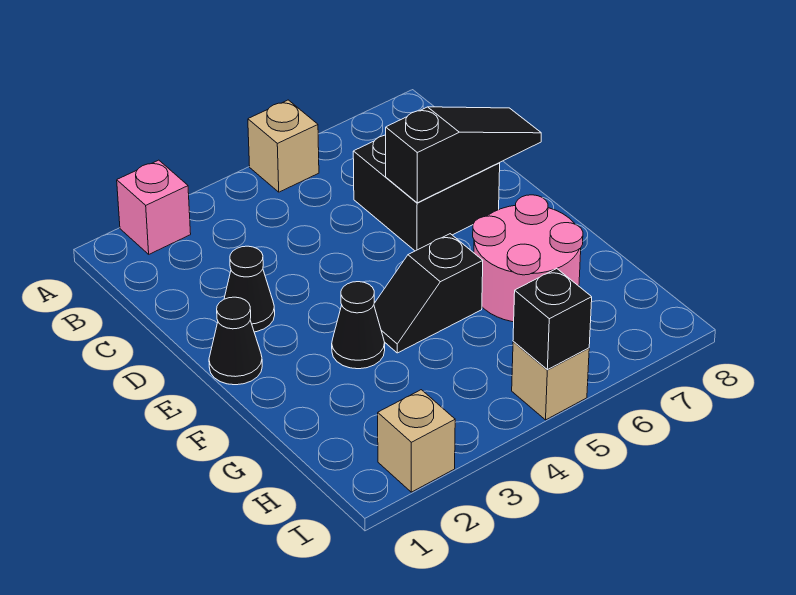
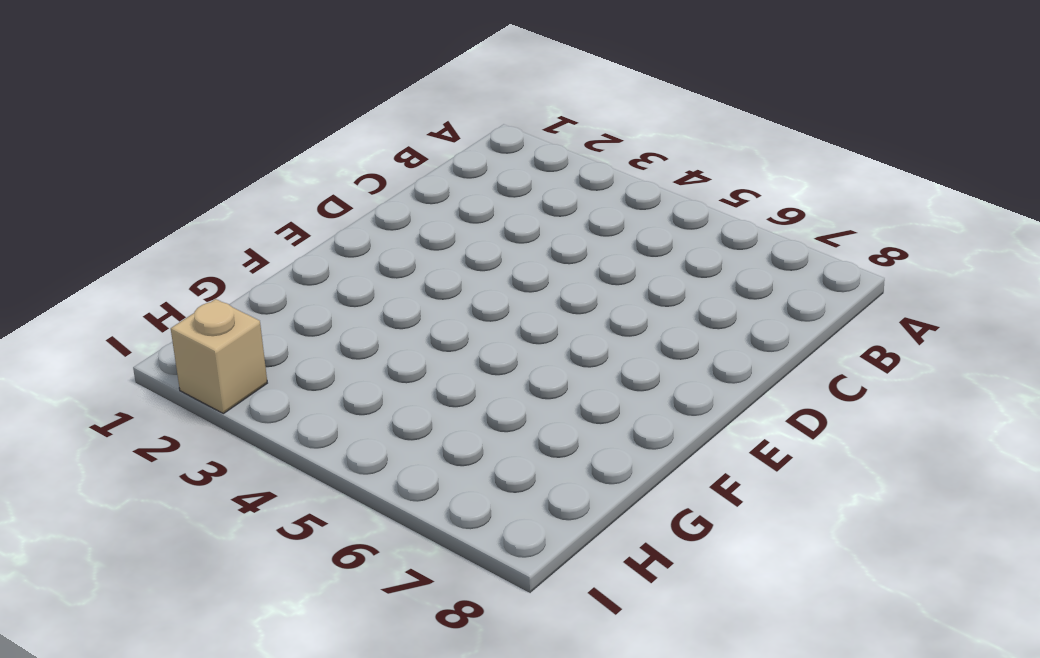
none -> pink brick A2 level 1
none -> tan brick A5 level 1
none -> black brick C6:D7 level 1

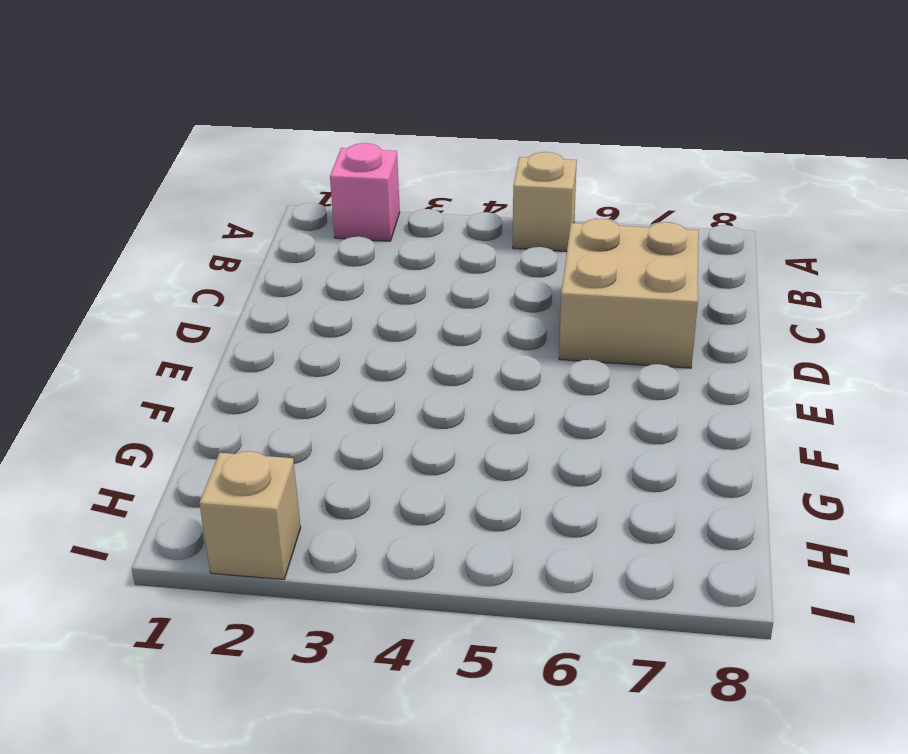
tan brick C6:D7 level 1 -> black brick C6:D7 level 1
none -> black cone D2 level 1
none -> black cone E1 level 1
none -> black cone F3 level 1

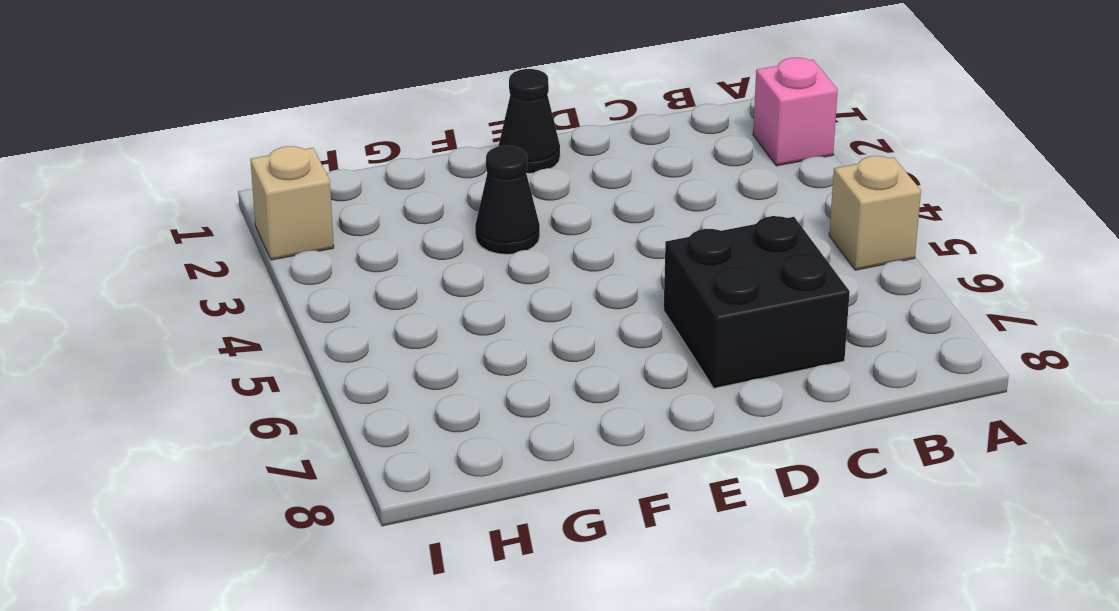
none -> black cone D2 level 1
none -> black slope F4:F5 level 1 top 5
none -> pink round brick F6:G7 level 1

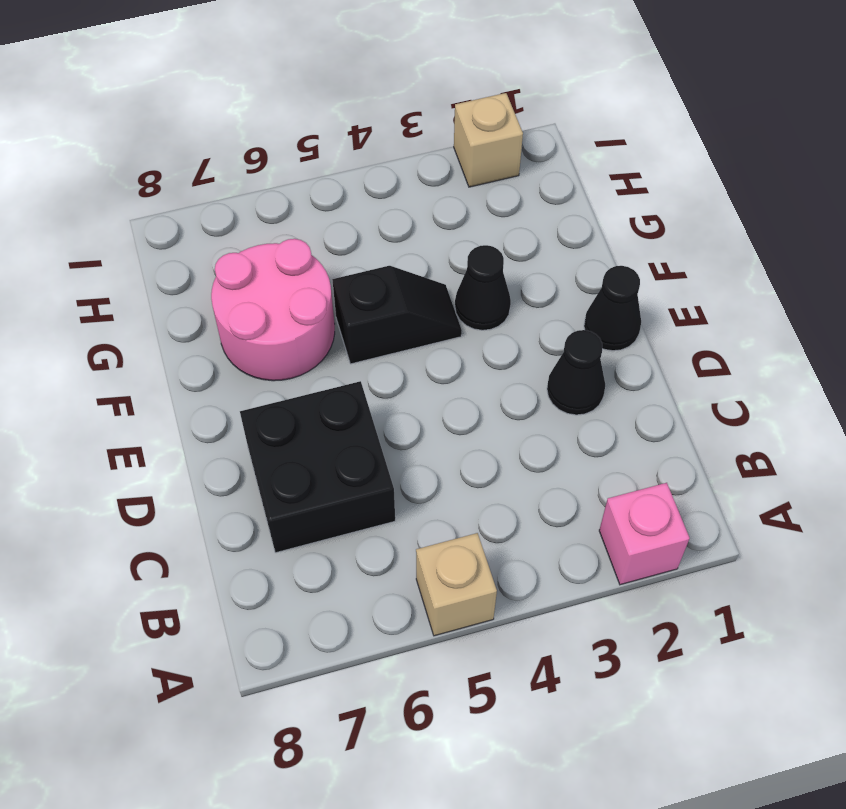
none -> tan brick I5 level 1
none -> black slope D6:D8 level 2 top 6
none -> black brick I5 level 2

